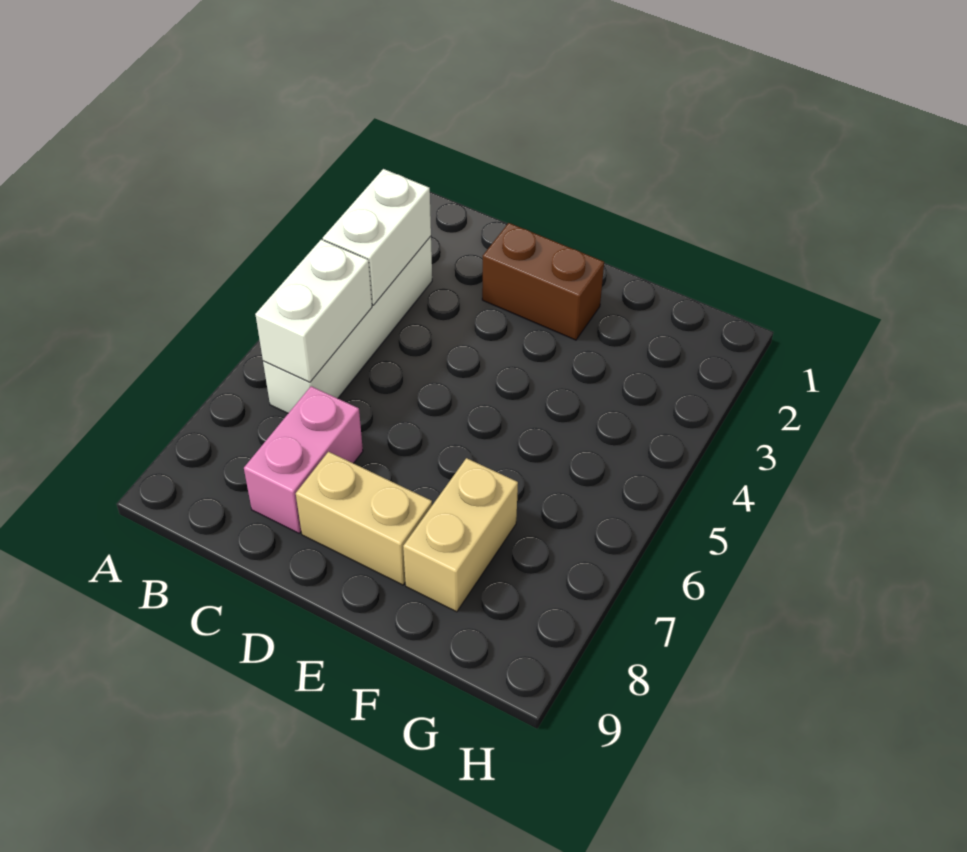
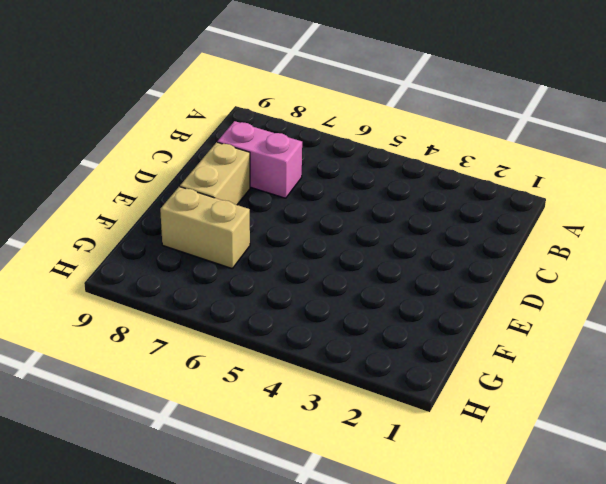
none -> white brick B3:B6 level 1
none -> brown brick D2:E2 level 1

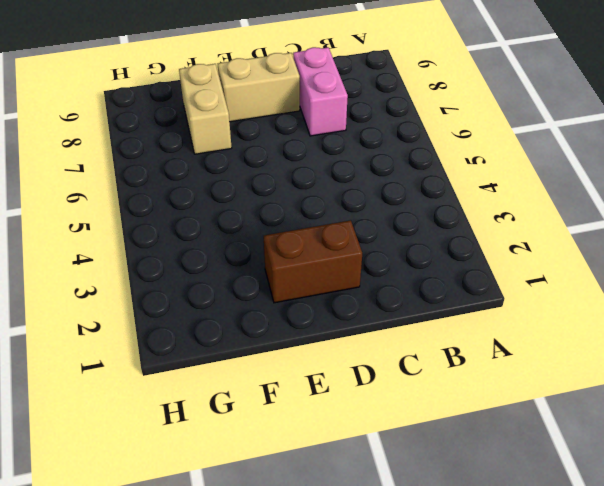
none -> white brick B3:B6 level 1
none -> white brick B3:B4 level 2

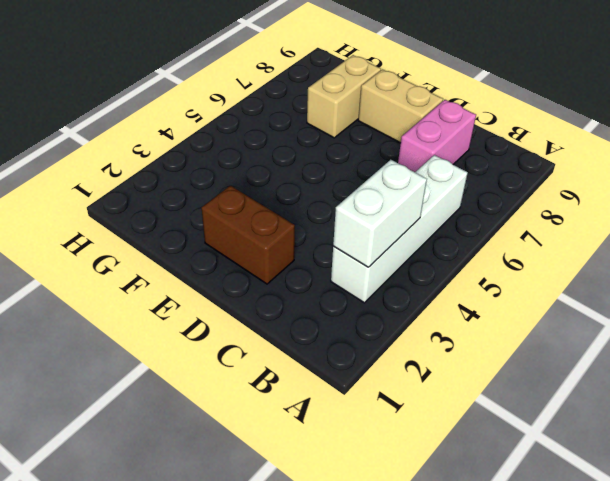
none -> white brick B5:B6 level 2

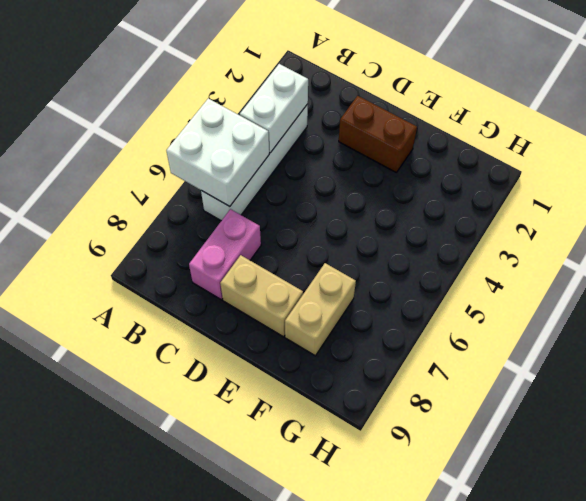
white brick A5:B6 level 2 -> white brick B5:B6 level 2

